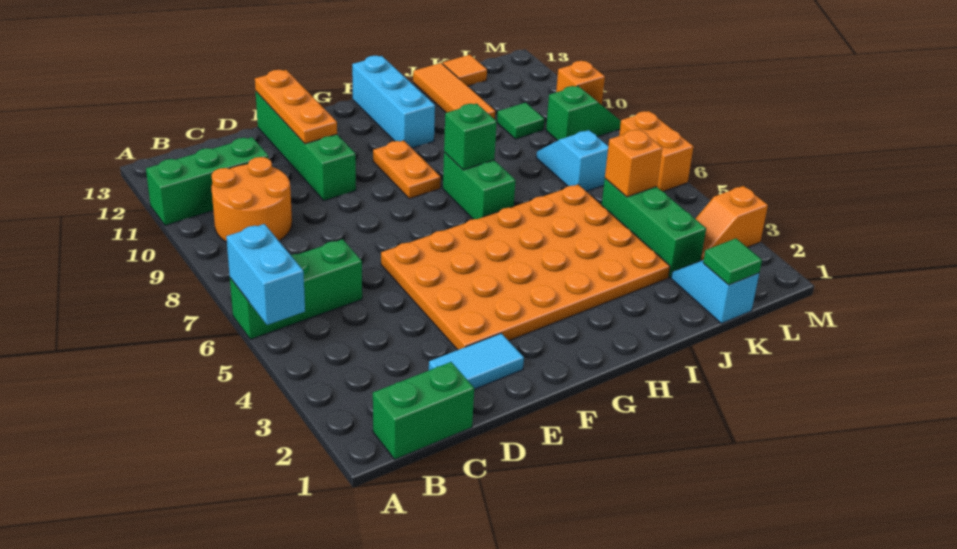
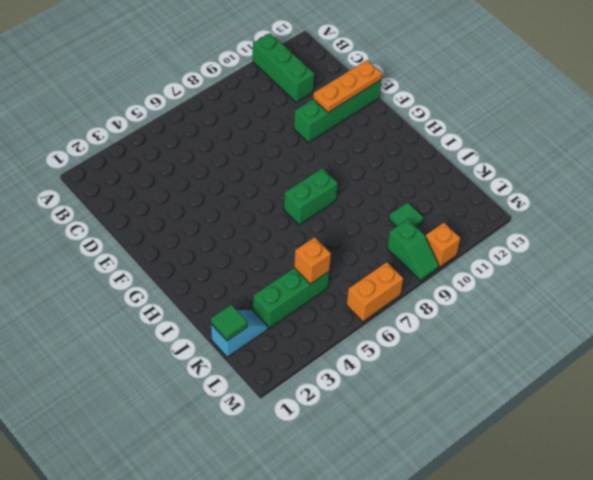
none -> green brick A6:C6 level 1
none -> green brick B1:C1 level 1
none -> orange round brick B9:C10 level 1

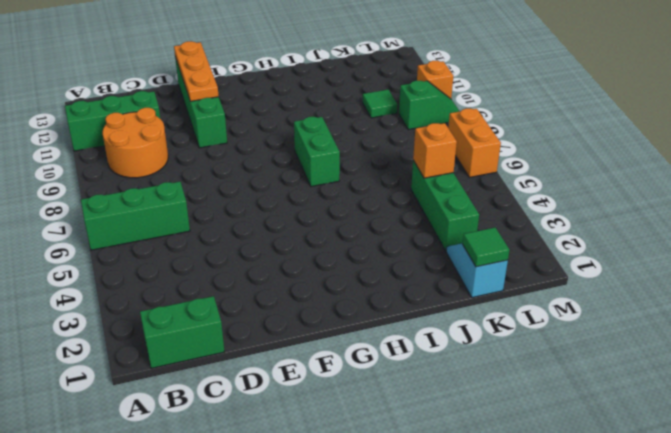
none -> cyan tile D2:E2 level 1
none -> orange plate E3:J6 level 1
none -> orange plate G9:G10 level 1

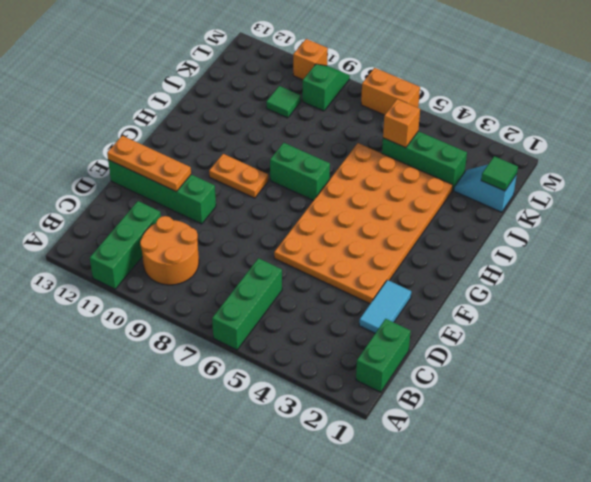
none -> cyan brick H11:H13 level 1
none -> orange tile J11:J13 level 1
none -> cyan slope K7:K8 level 1 top 7

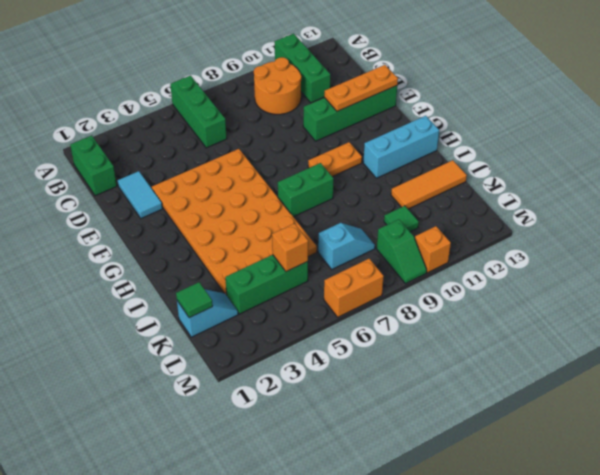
none -> orange tile K13 level 1
none -> orange slope L3:M3 level 1 top M
none -> cyan brick A5:A6 level 2

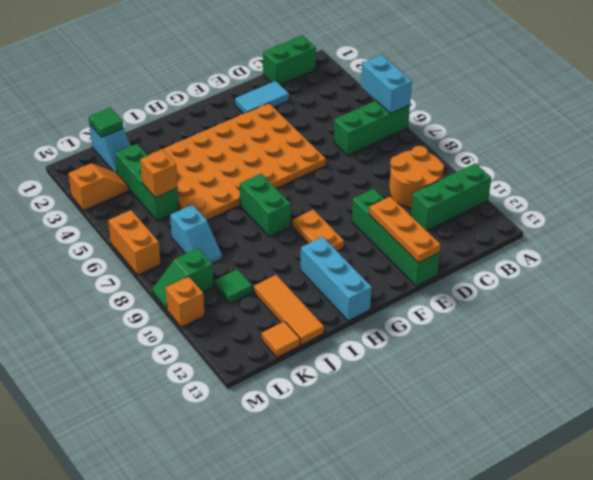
none -> green brick H8 level 2

